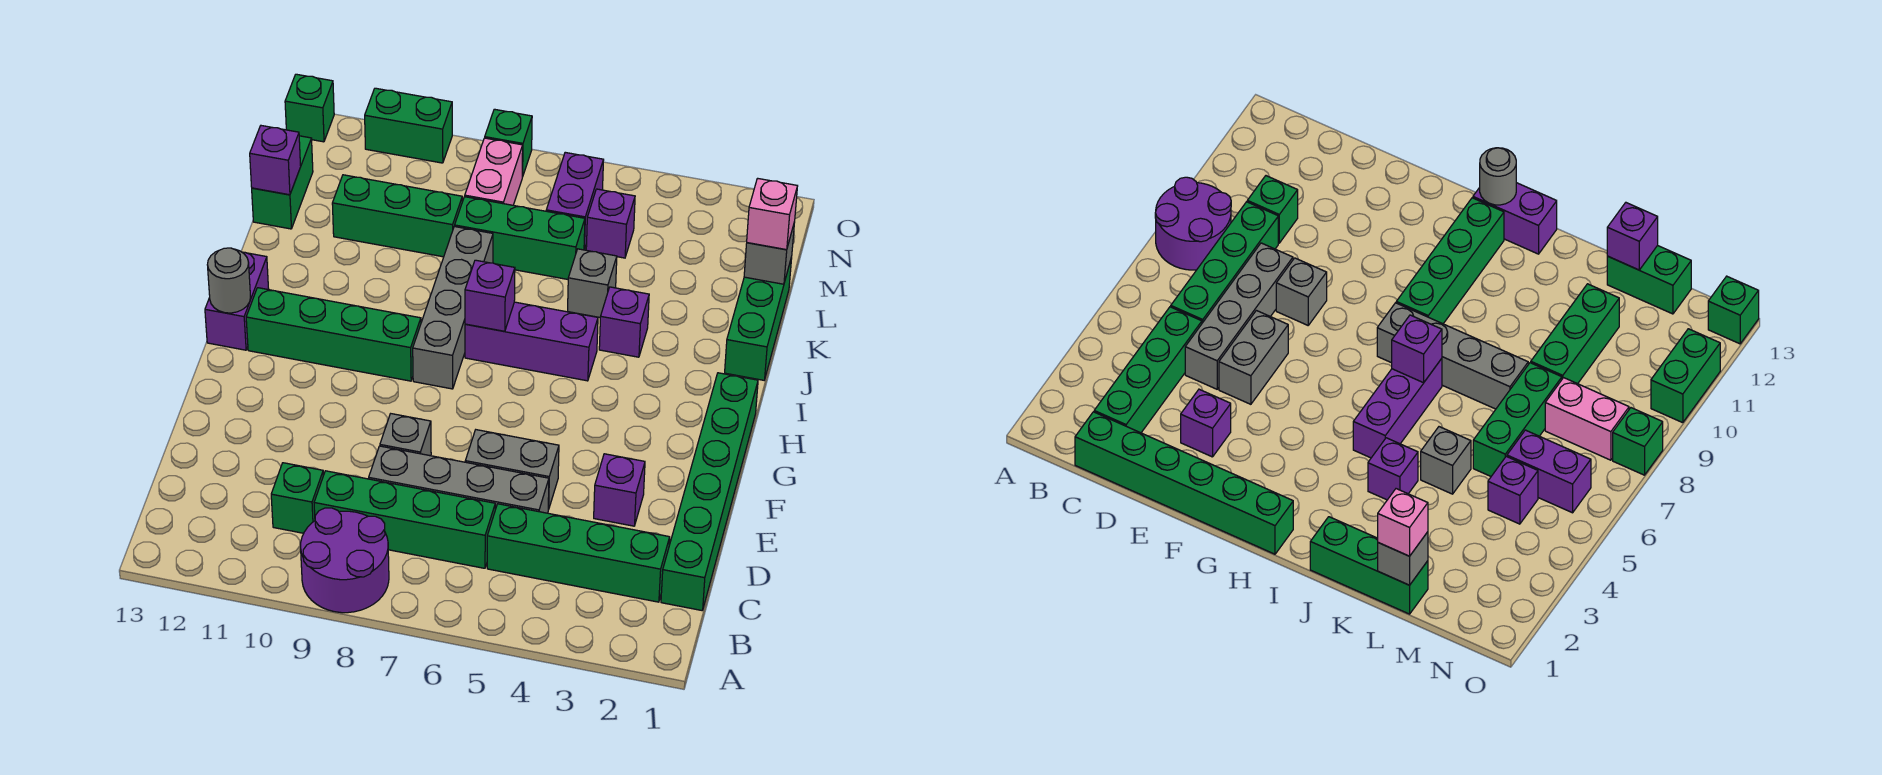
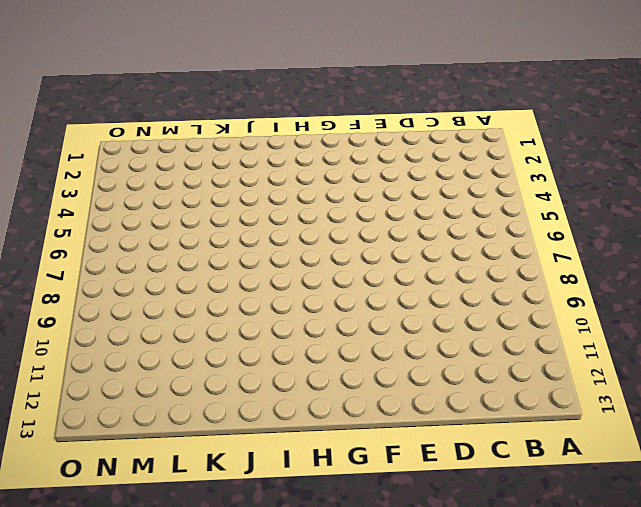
none -> purple round brick A8:B9 level 1
none -> green brick C1:H1 level 1
none -> green brick C2:C5 level 1
none -> green brick C6:C9 level 1

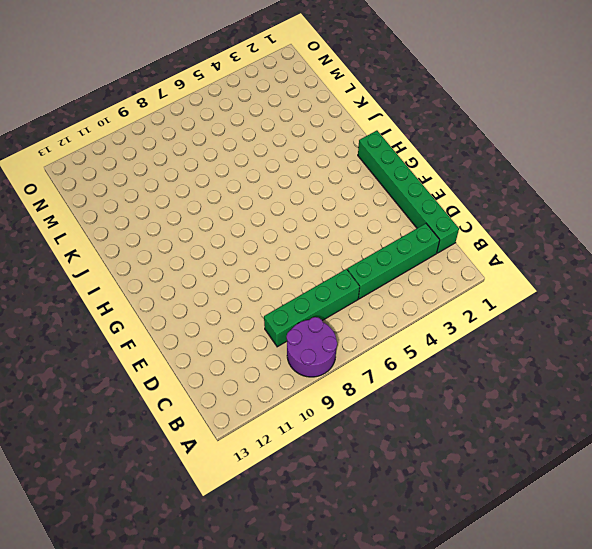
none -> green brick C10 level 1
none -> grey brick D5:D8 level 1
none -> purple brick E3 level 1
none -> grey brick E5:E6 level 1

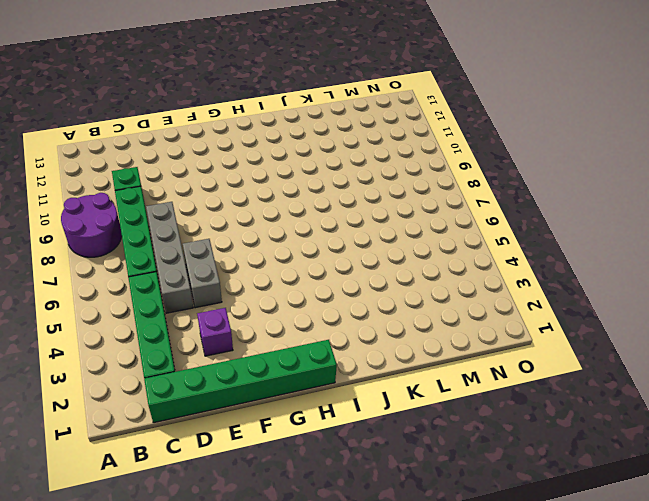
none -> grey brick E8 level 1
none -> grey brick H8:K8 level 1
none -> green brick H9:H12 level 1
none -> purple brick H13:I13 level 1

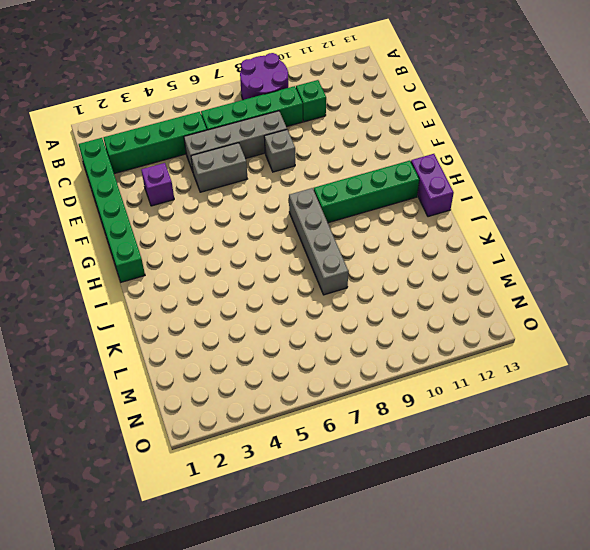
none -> purple brick I5:I7 level 1
none -> green brick J1:L1 level 1
none -> purple brick J4 level 1
none -> grey brick K5 level 1

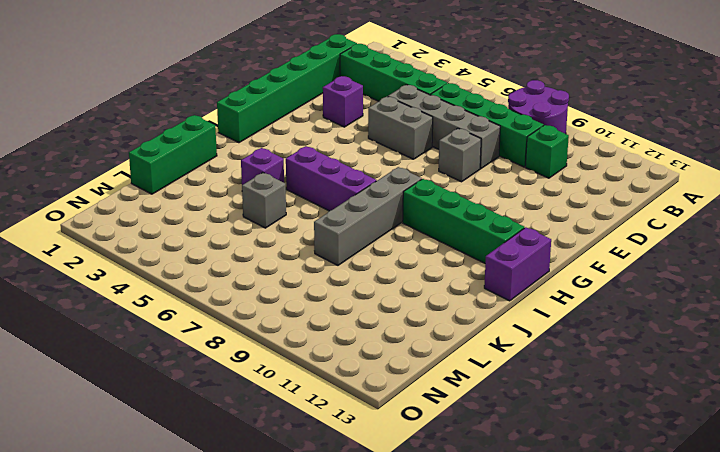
none -> green brick L6:L8 level 1
none -> green brick L9:L11 level 1
none -> green brick L13:M13 level 1
none -> purple brick M5 level 1

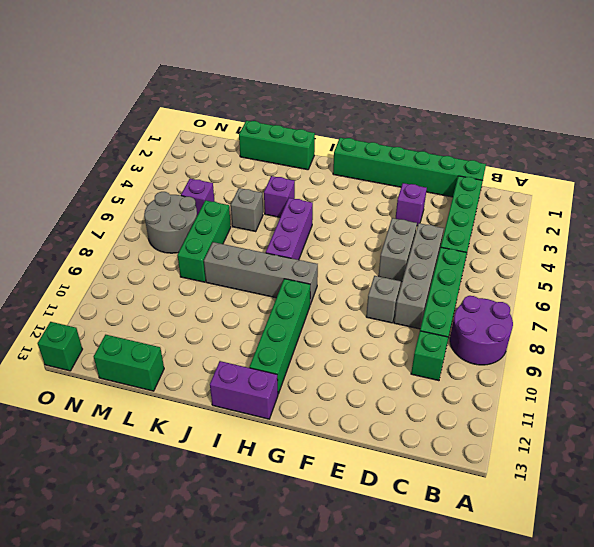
grey round brick M6:N7 level 1 -> purple brick M6:N6 level 1
none -> green brick L9:L11 level 1
none -> pink brick M8:N8 level 1
none -> green brick O8 level 1
none -> green brick O10:O11 level 1

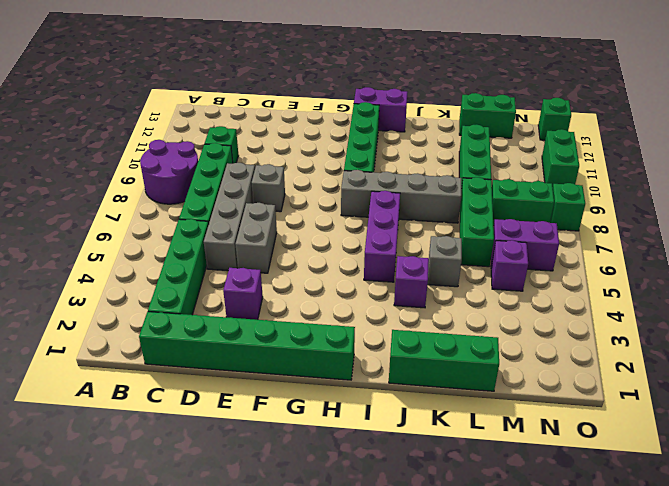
green brick M8:N8 level 1 -> pink brick M8:N8 level 1
none -> grey round brick H13 level 2
none -> purple brick I7 level 2
none -> grey brick L1 level 2
none -> purple brick L13 level 2

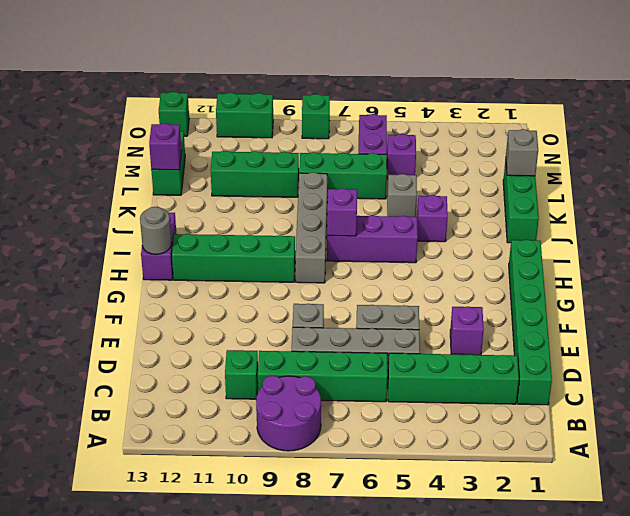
none -> pink brick M8:N8 level 1
none -> pink brick L1 level 3

